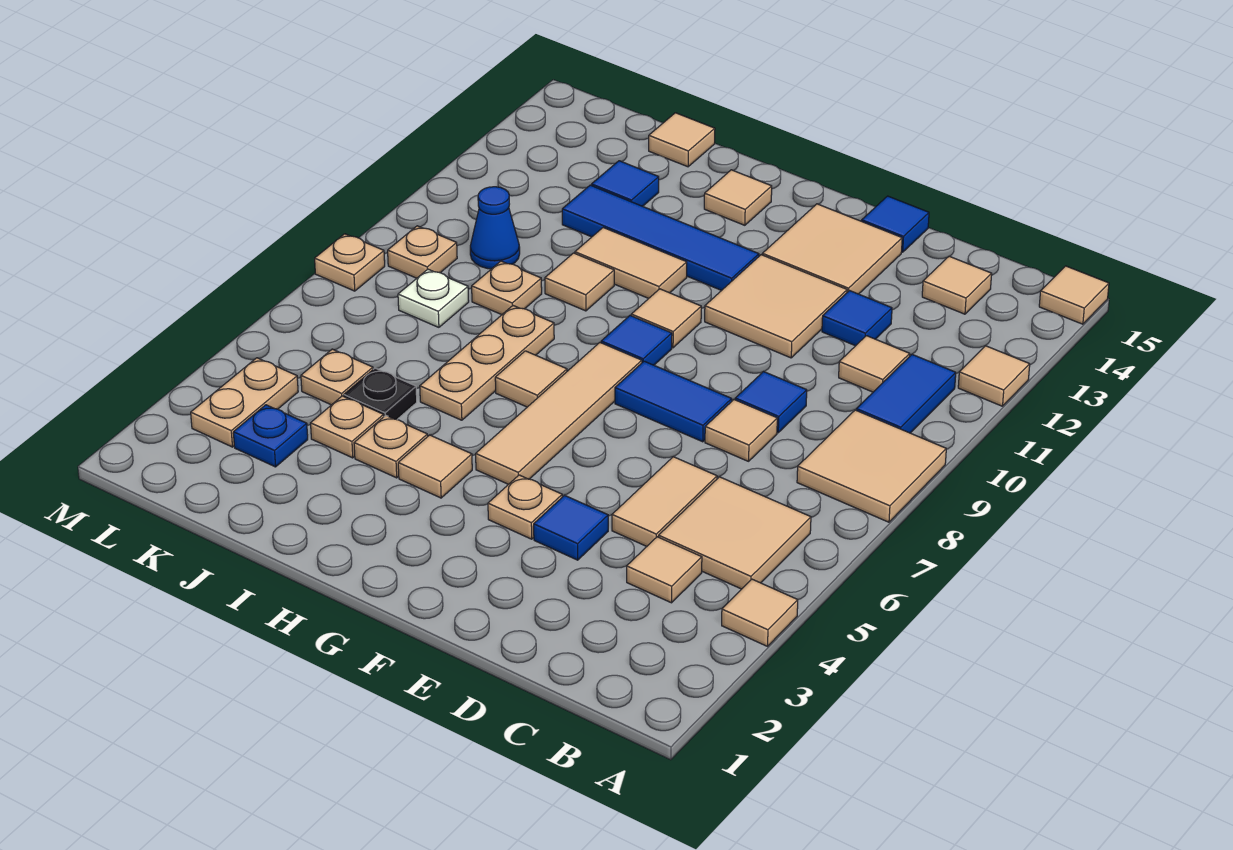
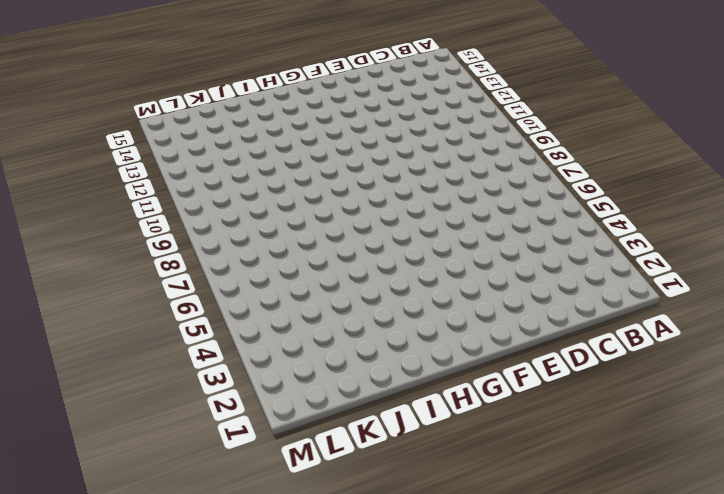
none -> tan tile A4 level 1
none -> tan tile A8:B9 level 1
none -> tan tile A12 level 1
none -> tan tile A15 level 1

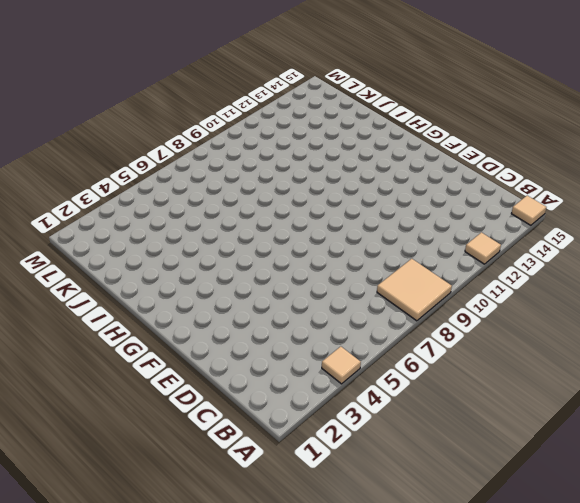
none -> tan tile B5:C6 level 1
none -> blue tile B10:B11 level 1
none -> tan tile C4 level 1
none -> tan tile C11 level 1

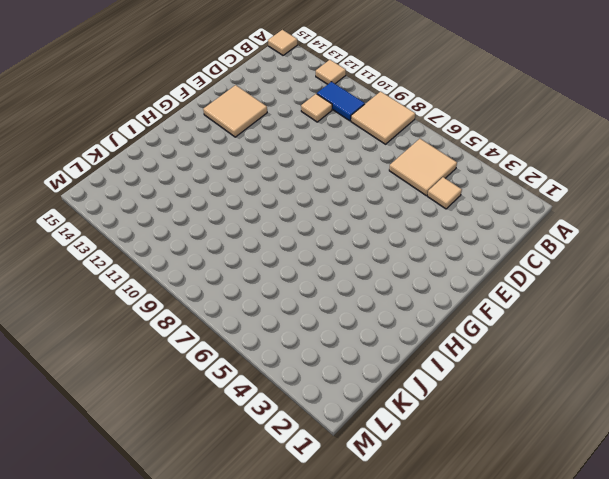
none -> tan tile A4 level 1
none -> tan tile C14 level 1
none -> tan tile D5:D6 level 1
none -> tan tile D8 level 1

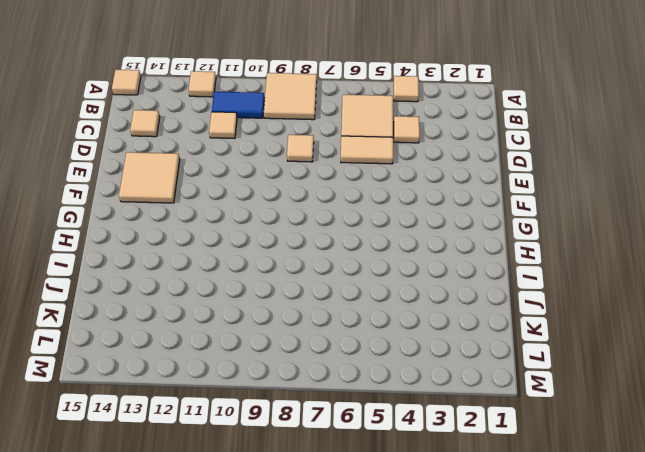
none -> blue tile D9 level 1
none -> blue tile D12 level 1
none -> blue tile E4 level 1
none -> blue tile E8:F8 level 1

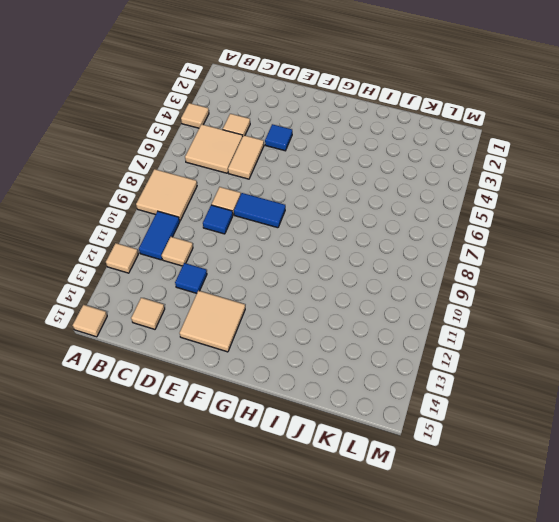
none -> tan tile E11:F12 level 1
none -> blue tile E15 level 1
none -> tan plate F4 level 1
none -> tan tile G5:G8 level 1

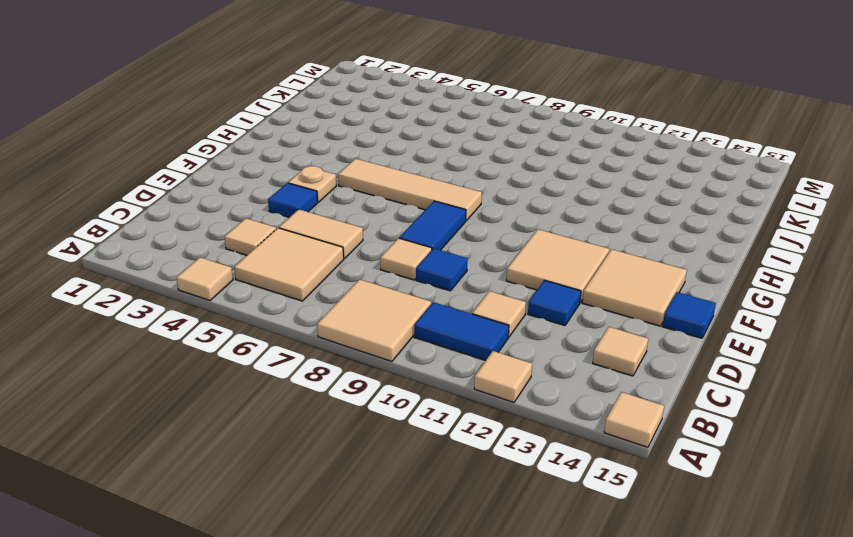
none -> blue tile G9 level 1
none -> tan tile G10 level 1
none -> blue tile G12:J12 level 1
none -> tan tile H4 level 1

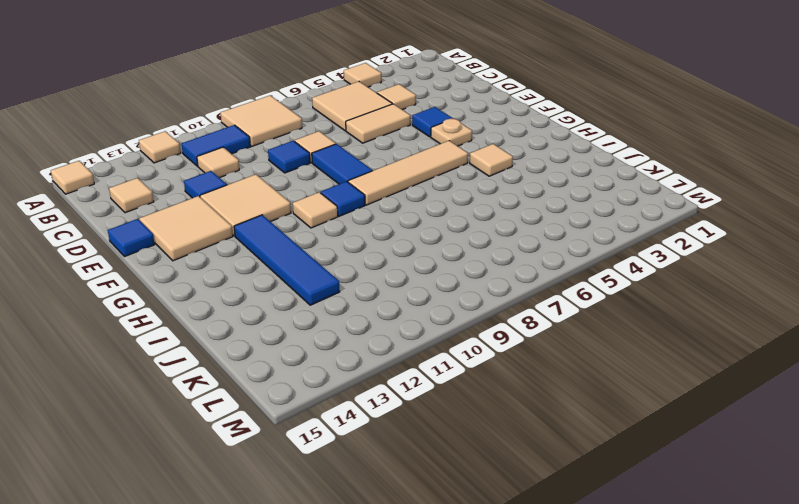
none -> tan tile H7 level 1
none -> tan tile H11:I11 level 1
none -> tan tile H14 level 1
none -> tan plate I4 level 1

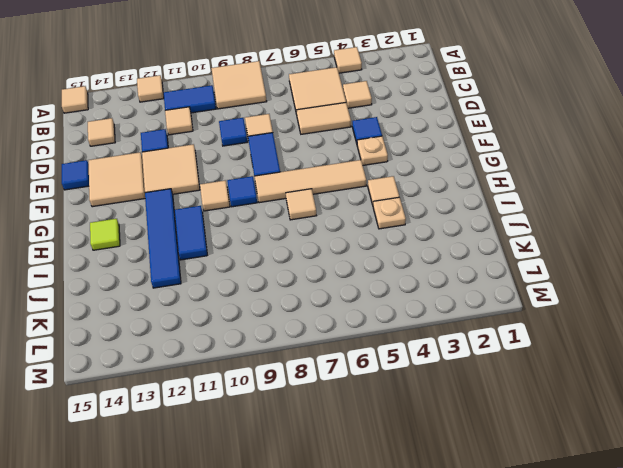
blue tile H11:I11 level 1 -> tan tile H11:I11 level 1
lime tile H14 level 1 -> tan tile H14 level 1
none -> tan plate I6:I8 level 1
none -> tan tile I10 level 1
none -> tan plate J4 level 1
none -> black plate J5 level 1

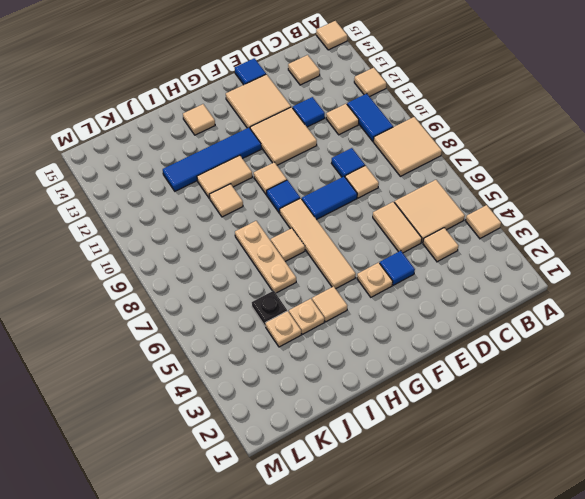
none -> tan plate J9 level 1
none -> blue tile J13 level 1
none -> tan tile J15 level 1
none -> blue plate K3 level 1

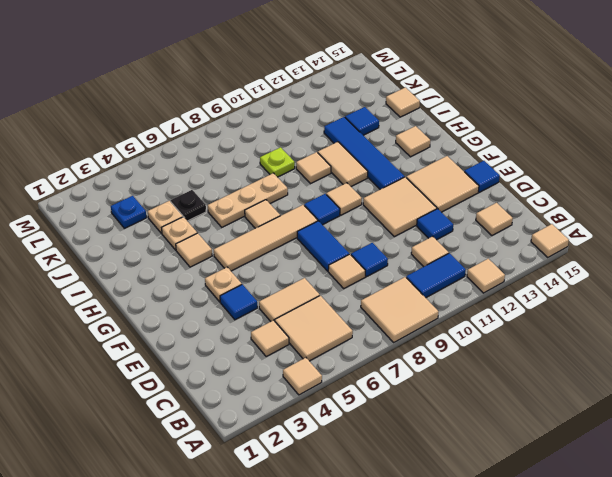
lime plate J9 level 1 -> tan plate J9 level 1
none -> tan plate K5 level 1
none -> white plate K8 level 1
none -> blue cone K10 level 1
none -> tan plate L3:L4 level 1

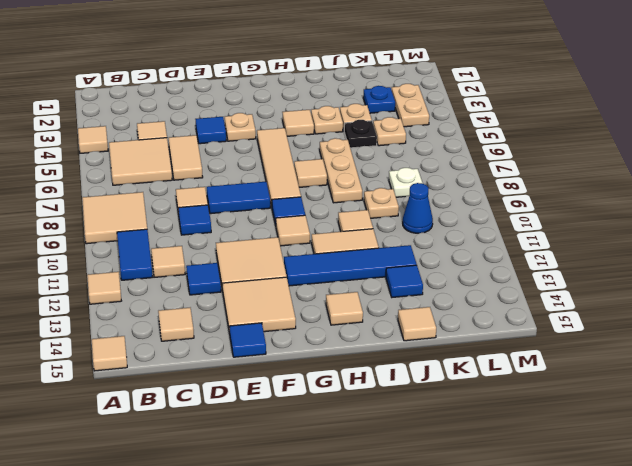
none -> tan plate L9 level 1
none -> tan plate M8 level 1

